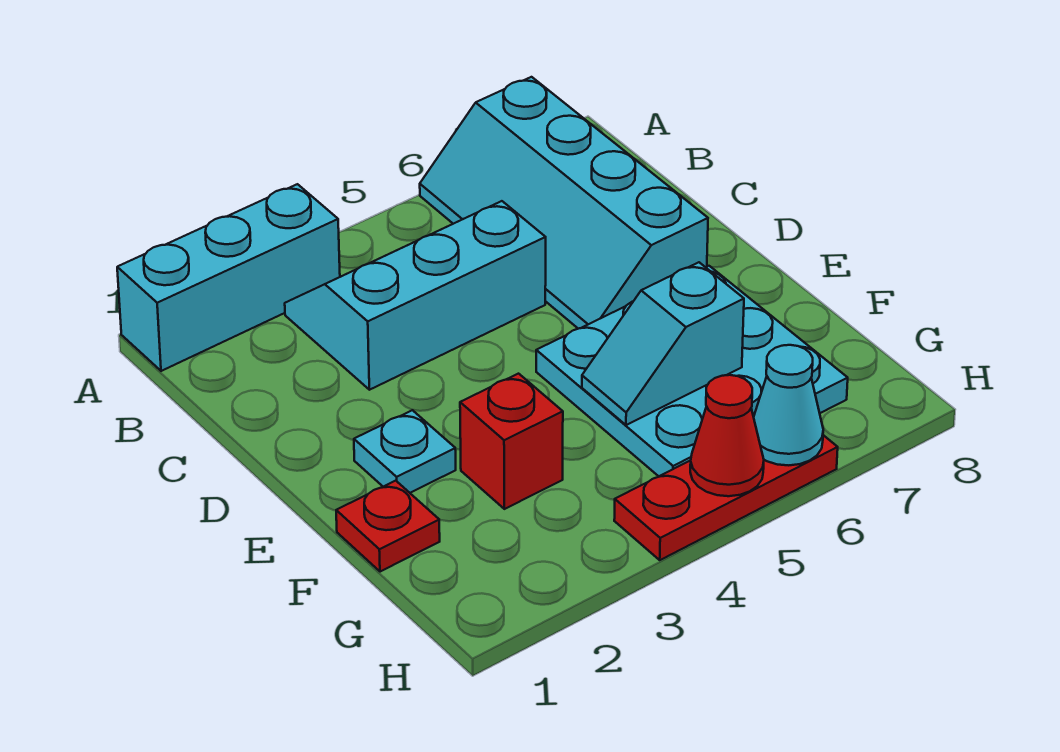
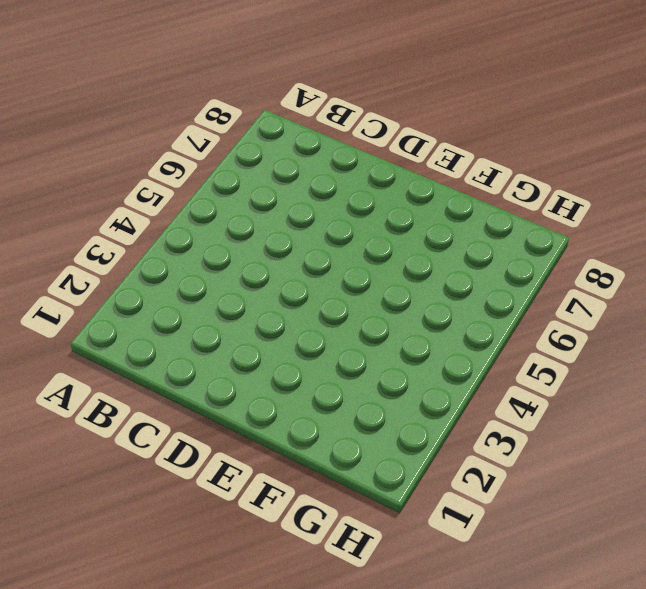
none -> cyan brick A1:A3 level 1
none -> cyan slope A6:D7 level 1 top 7

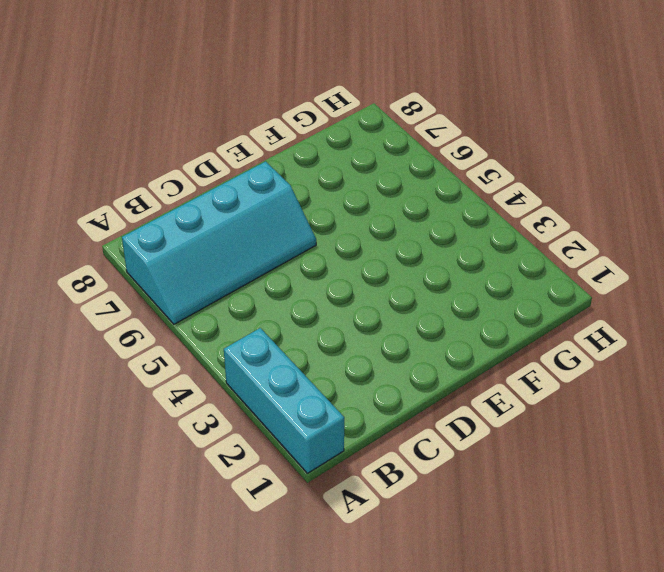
none -> cyan slope B3:C5 level 1 top C
none -> cyan plate E2 level 1

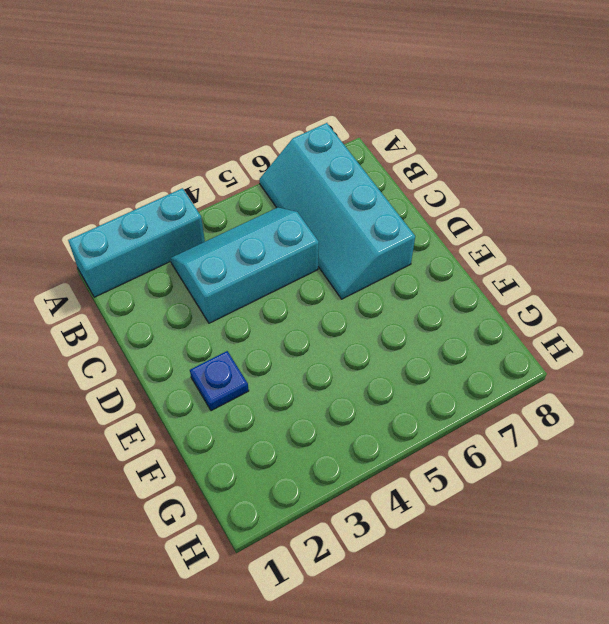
blue plate E2 level 1 -> cyan plate E2 level 1
none -> cyan plate E5:G7 level 1
none -> red plate F1 level 1

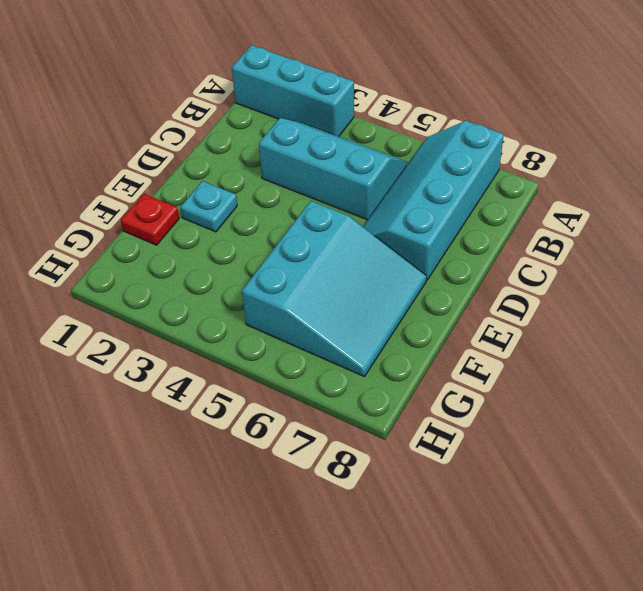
cyan slope E5:G7 level 1 top 5 -> cyan plate E5:G7 level 1
none -> red brick F3 level 1
none -> red plate H4:H6 level 1

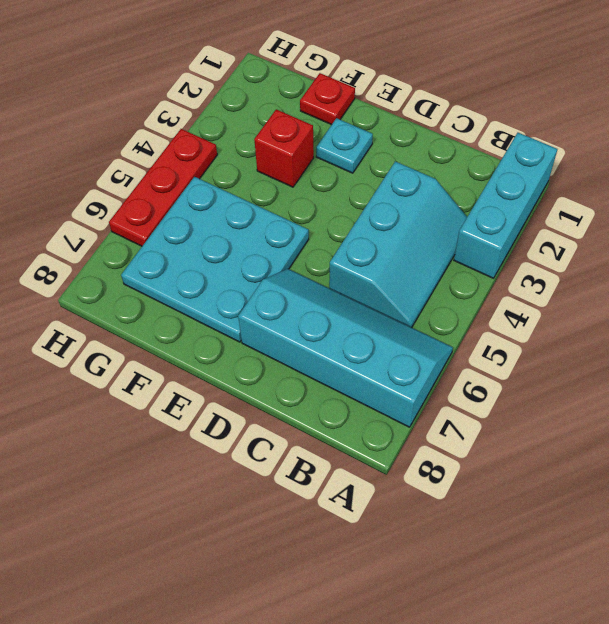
none -> cyan slope F5:F6 level 2 top 6
none -> red cone H5 level 2

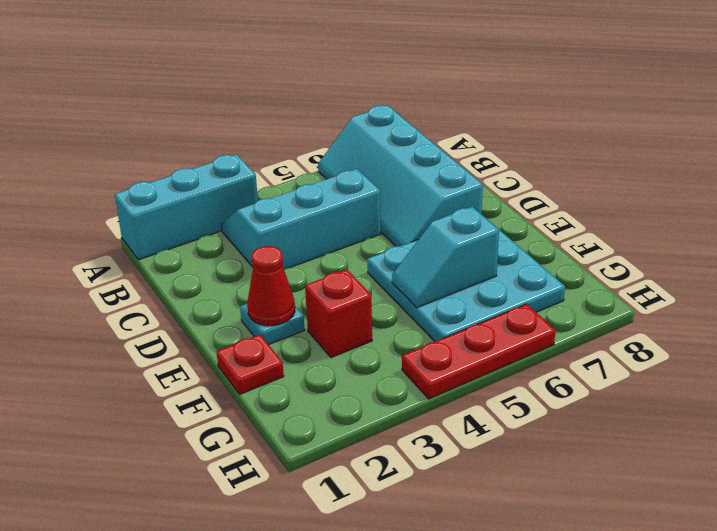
red cone E2 level 2 -> red cone H5 level 2
none -> cyan cone H6 level 2

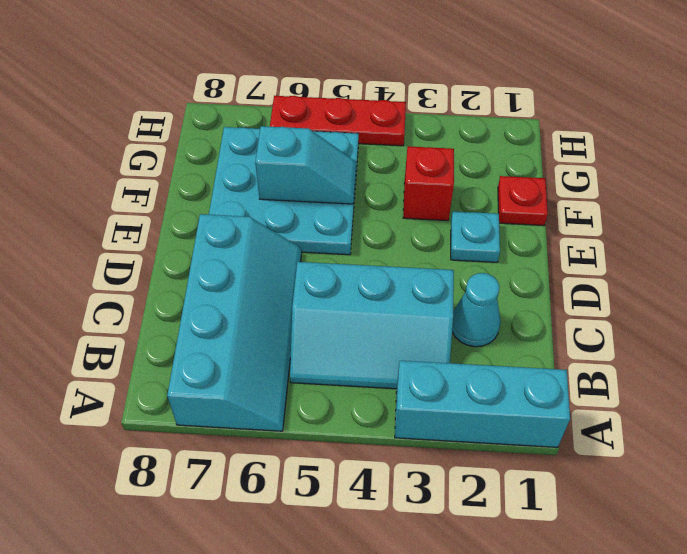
cyan cone C2 level 1 -> cyan cone H6 level 2
none -> red cone H5 level 2

